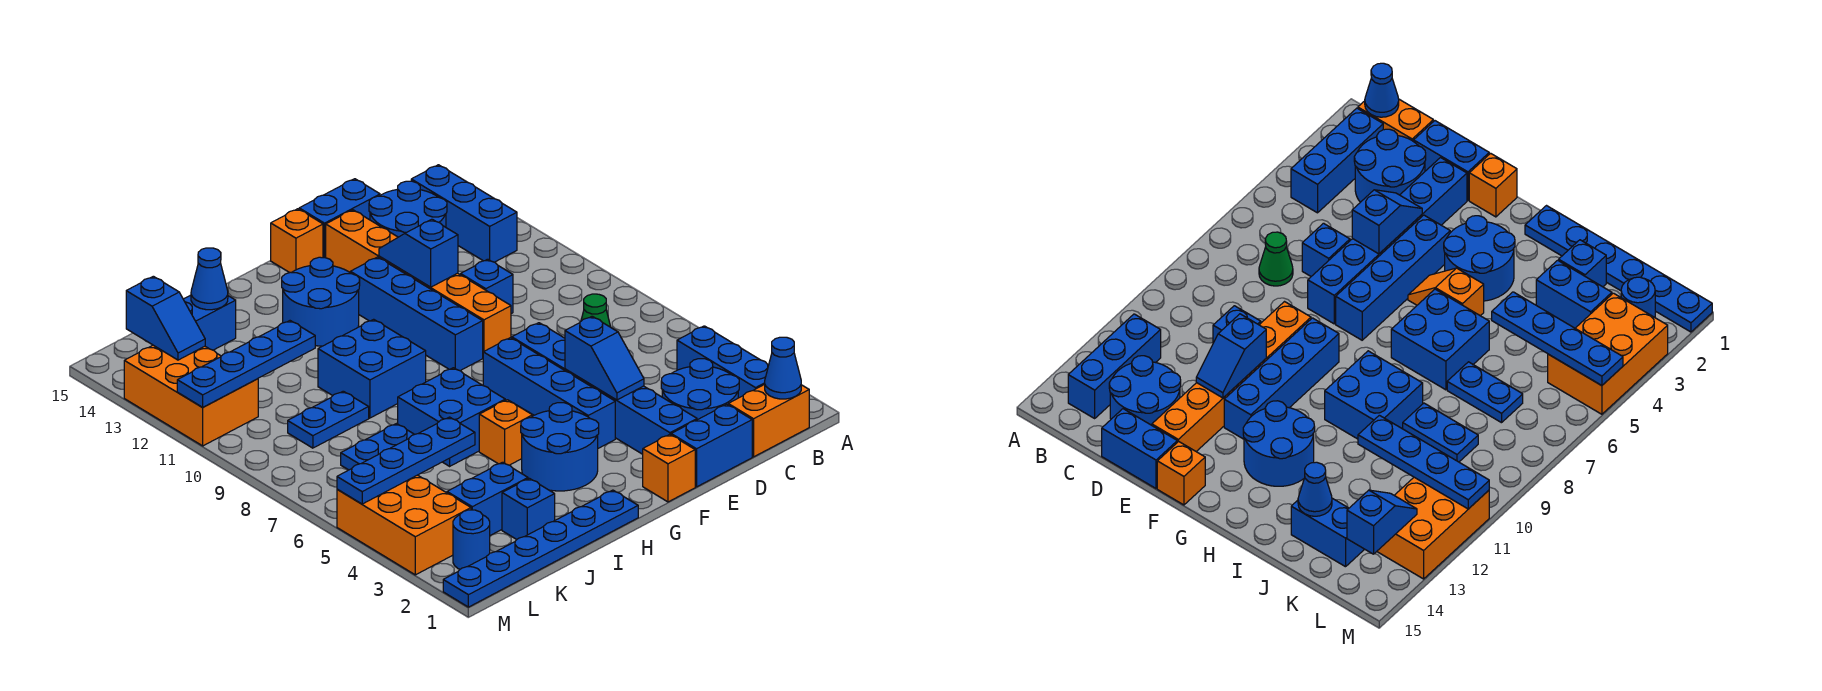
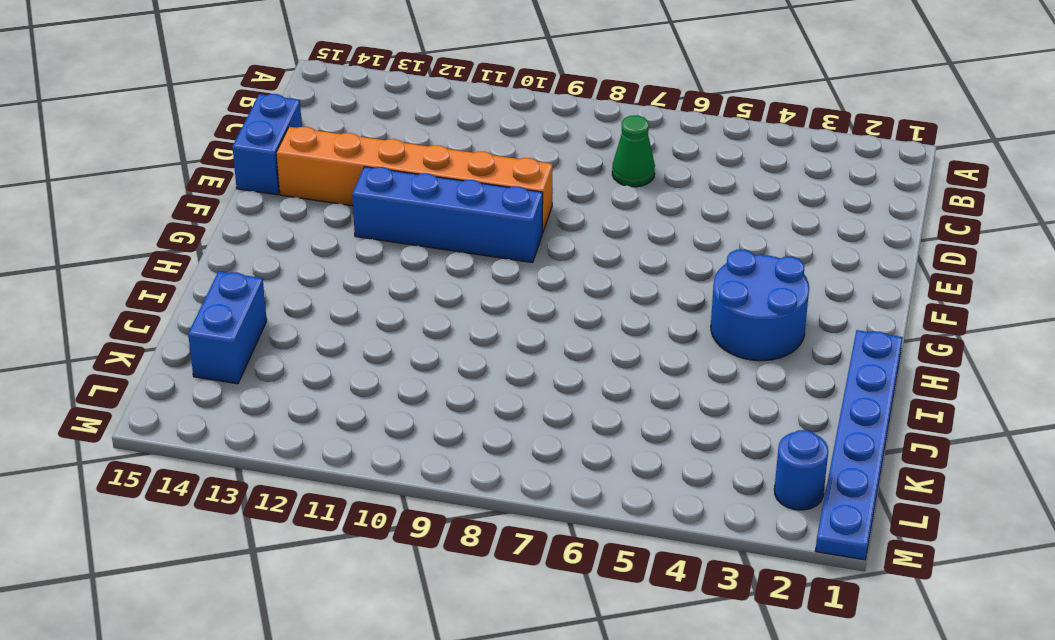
none -> orange brick B1:C1 level 1
none -> blue brick B2:B4 level 1
none -> blue brick B12:B14 level 1
none -> blue round brick C2:D3 level 1

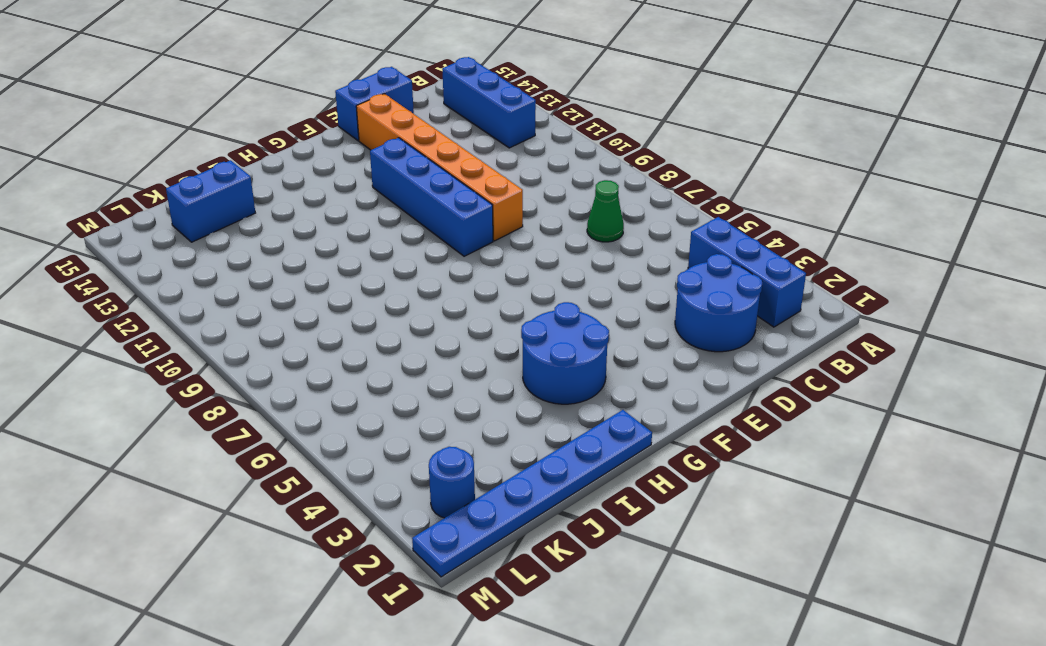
none -> orange brick B1:C1 level 1
none -> blue round brick C13:D14 level 1
none -> blue brick D1:E1 level 1
none -> blue brick D6 level 1

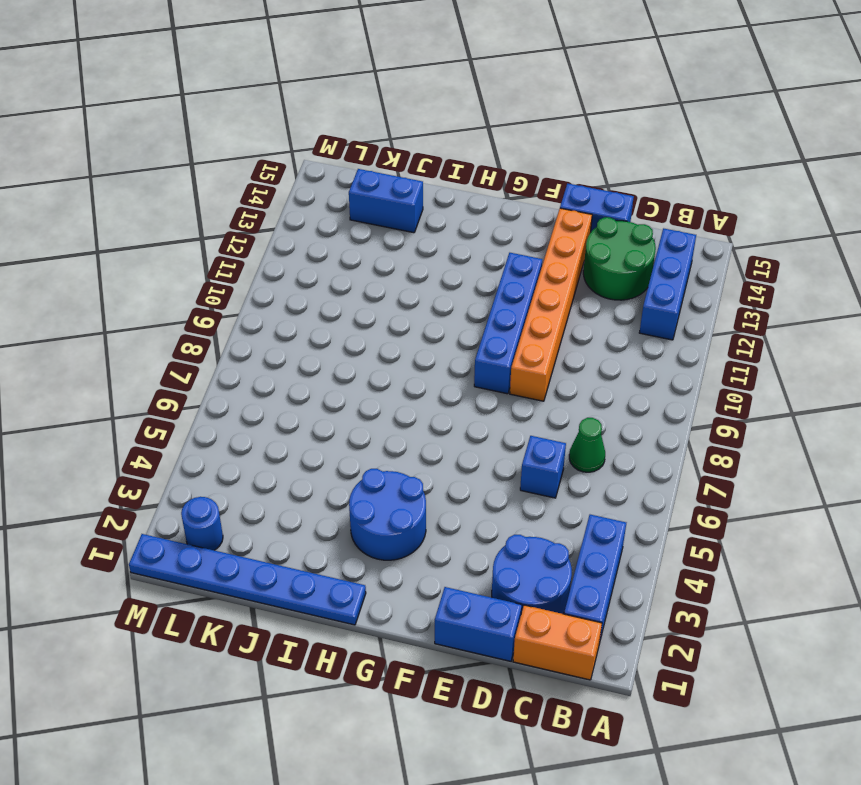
green round brick C13:D14 level 1 -> blue round brick C13:D14 level 1
none -> blue brick D10 level 1
none -> blue brick E2:E7 level 1
none -> orange brick F1 level 1
none -> blue brick F4:F7 level 1

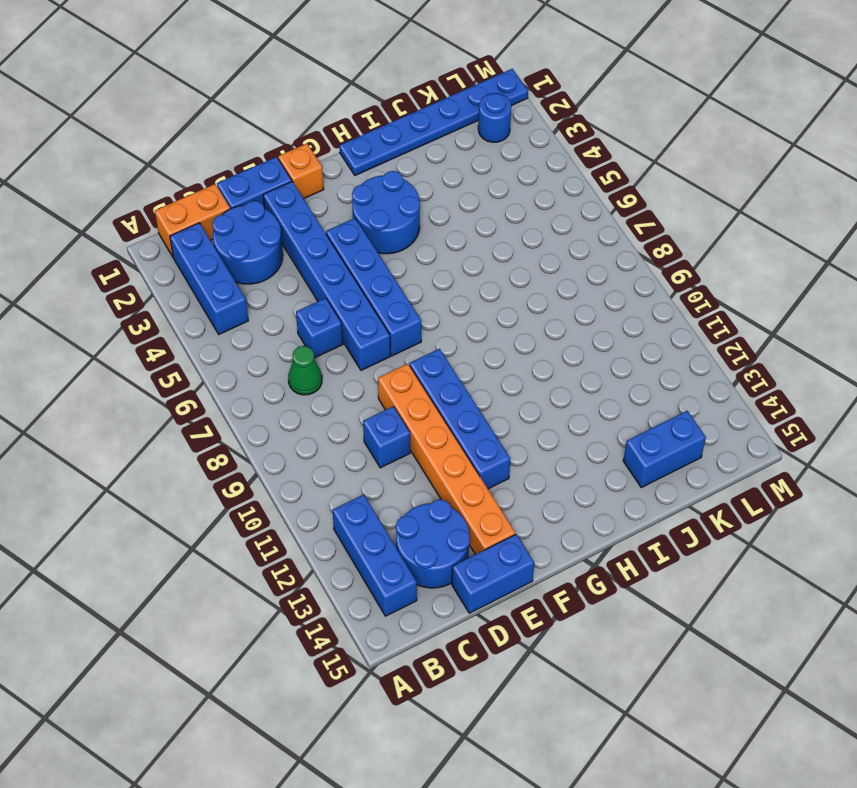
none -> orange brick F15 level 1
none -> orange slope G5:H5 level 1 top H
none -> blue round brick G12:H13 level 1
none -> blue brick H6:I7 level 1

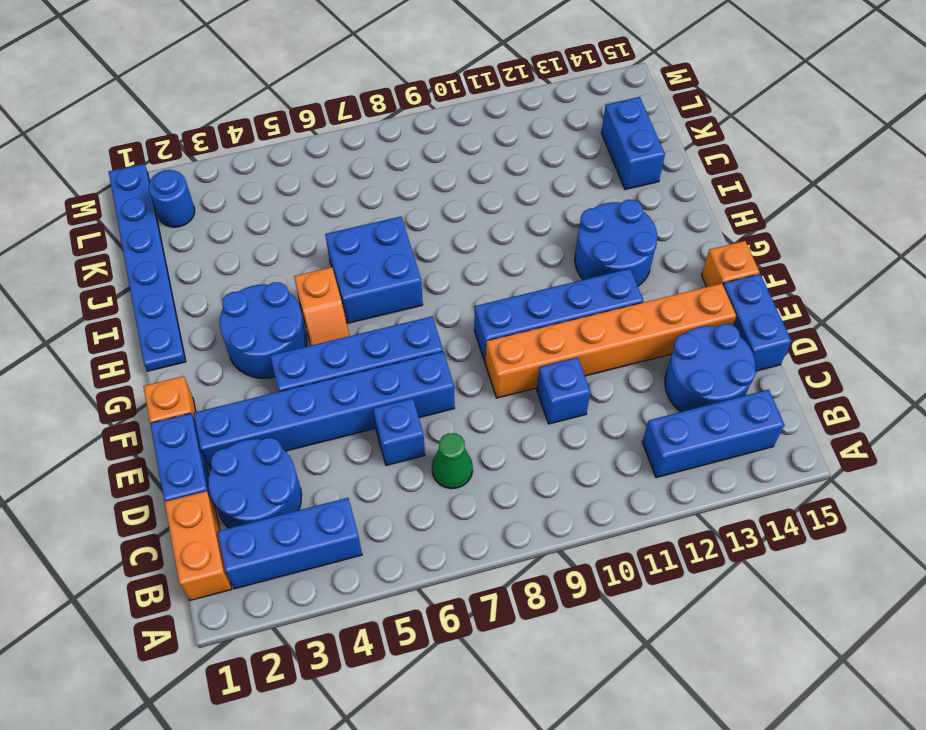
none -> blue brick H9:I10 level 1
none -> blue brick J2 level 1
none -> blue brick J3:K3 level 1
none -> blue plate J7:K7 level 1

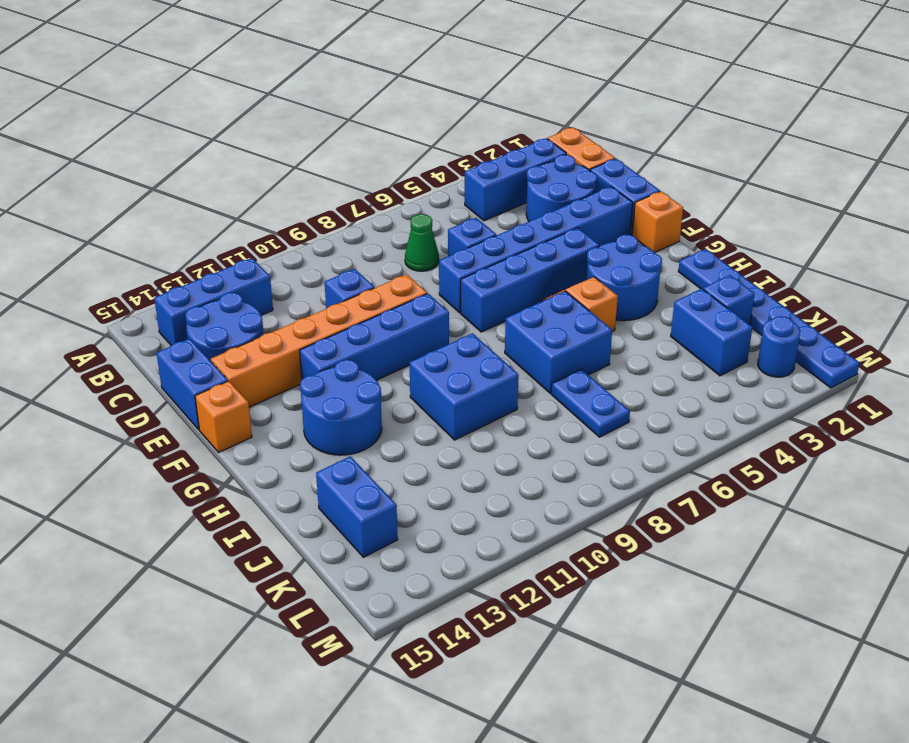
none -> blue plate J9:K9 level 1
none -> orange brick L3:M5 level 1
none -> orange brick L11:M13 level 1
none -> blue cone B1 level 2

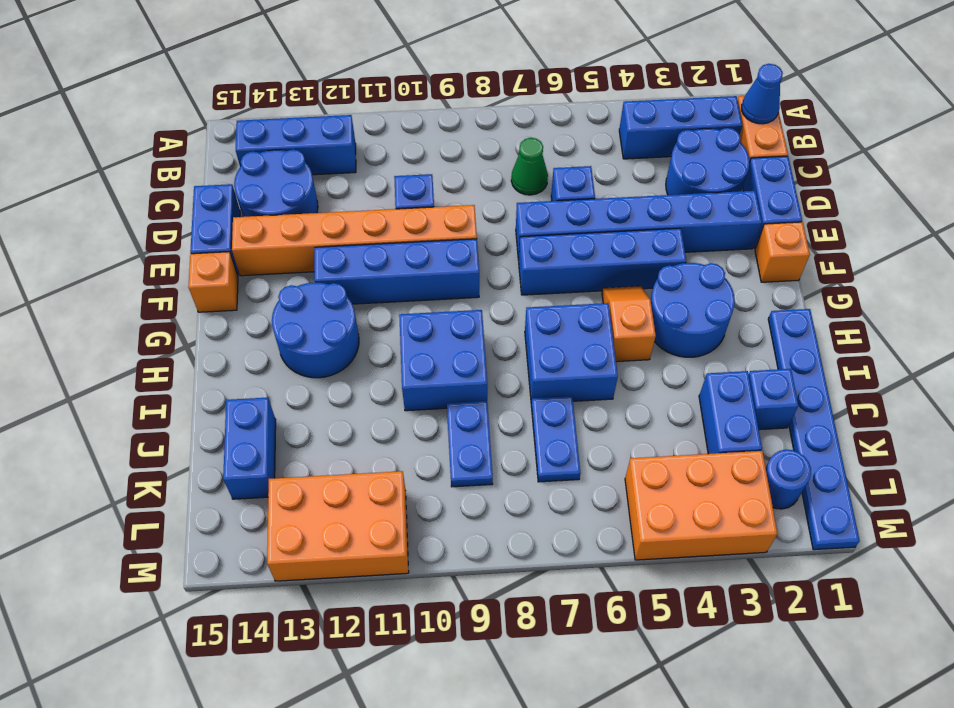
none -> blue slope E4:E5 level 2 top 5
none -> blue slope E11:E12 level 2 top 11
none -> blue plate J5:M5 level 2
none -> blue plate J11:M11 level 2

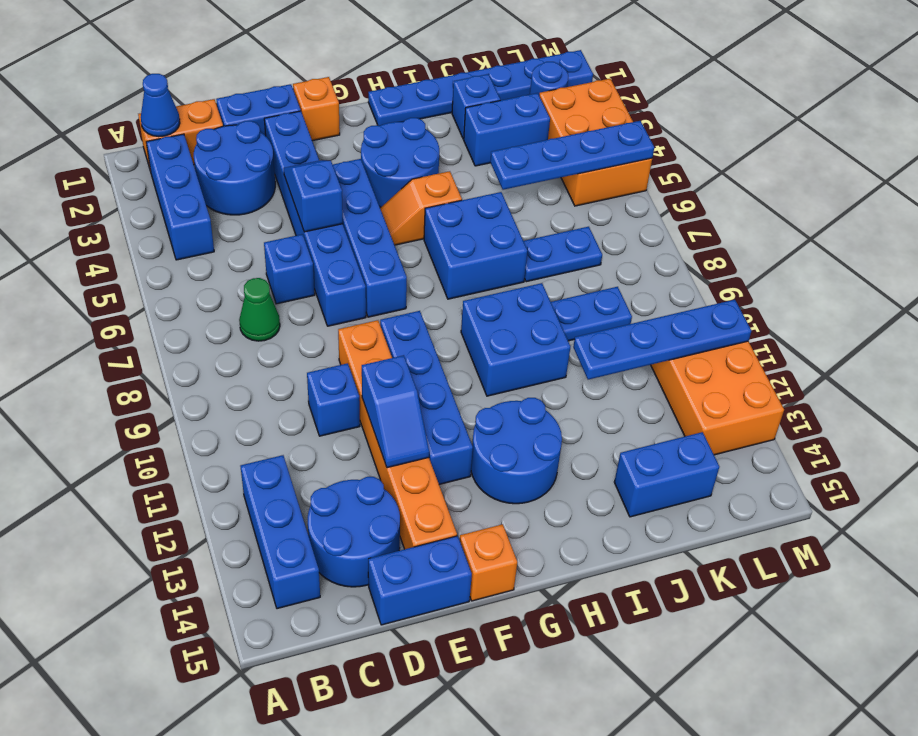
none -> blue cone J14 level 2
none -> blue slope L13:L14 level 2 top 14

